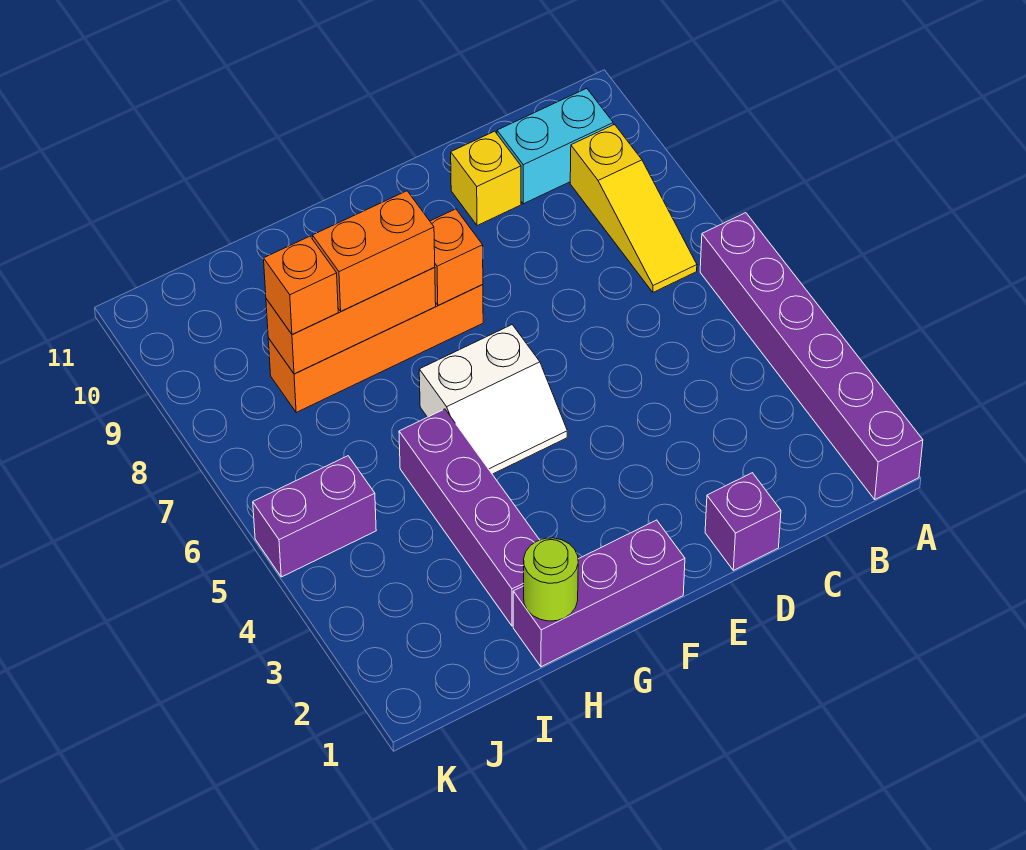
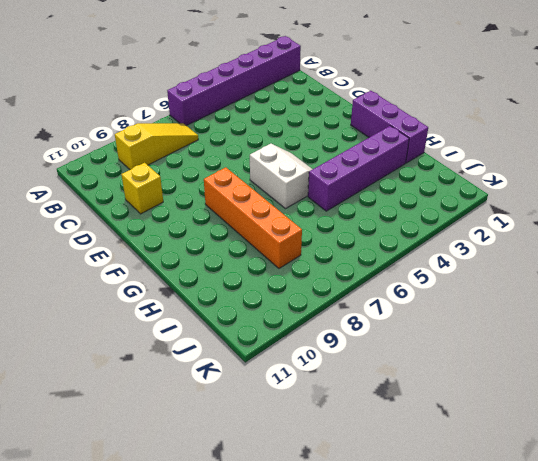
none -> cyan brick B10:C10 level 1
none -> purple brick D1 level 1
none -> purple brick J5:K5 level 1

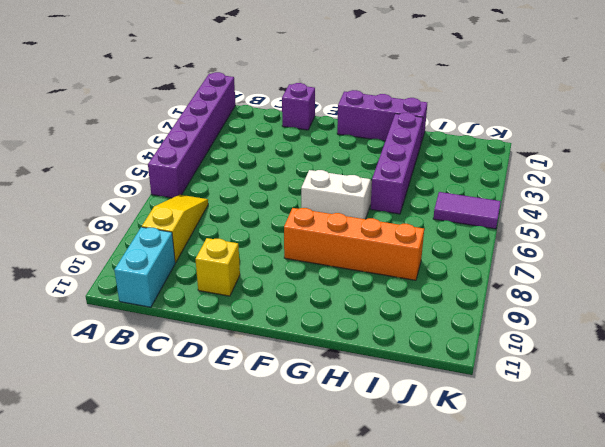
cyan brick B10:B11 level 1 -> cyan brick B10:C10 level 1
purple tile J5:K5 level 1 -> purple brick J5:K5 level 1
none -> orange brick F8 level 2
none -> orange brick G8:I8 level 2
none -> lime round brick H1 level 2

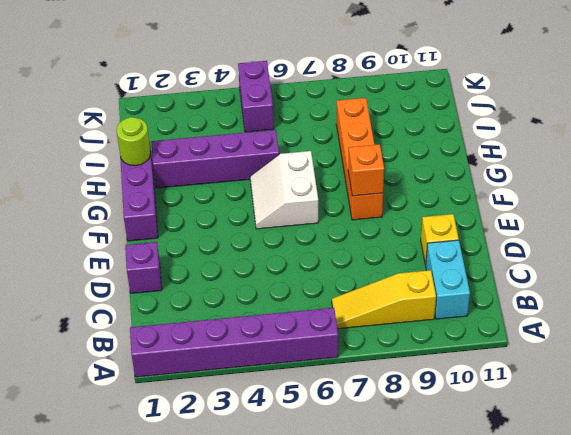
none -> orange brick G8:I8 level 2
none -> orange brick G8:H8 level 3
none -> orange brick I8 level 3

